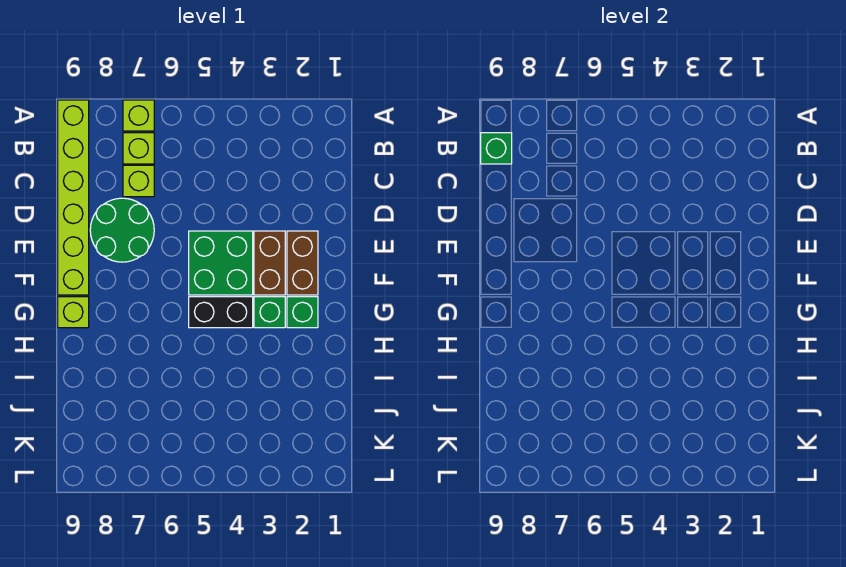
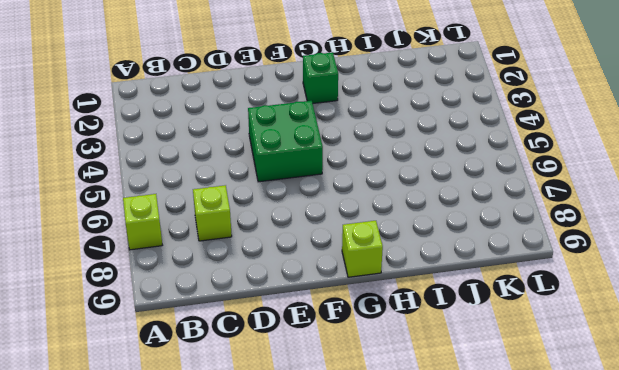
none -> lime brick A9:F9 level 1
none -> lime brick B7 level 1
none -> green round brick D7:E8 level 1

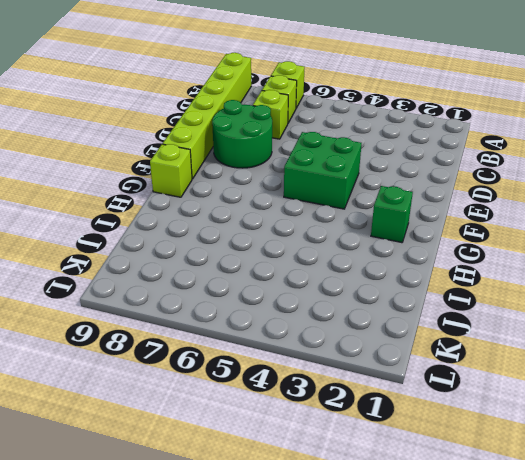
none -> brown brick E2:F2 level 1
none -> brown brick E3:F3 level 1
none -> green brick G3 level 1

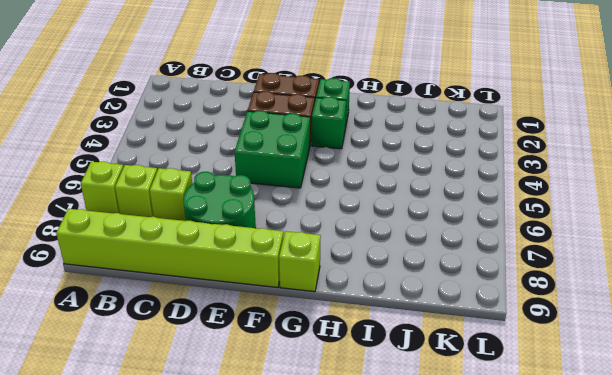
none -> black brick G4:G5 level 1
none -> green brick B9 level 2

